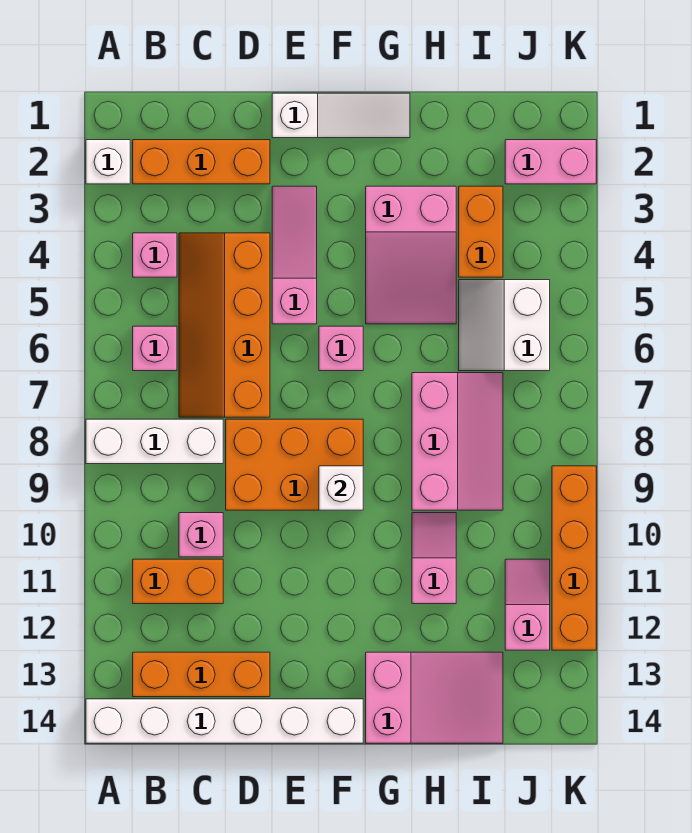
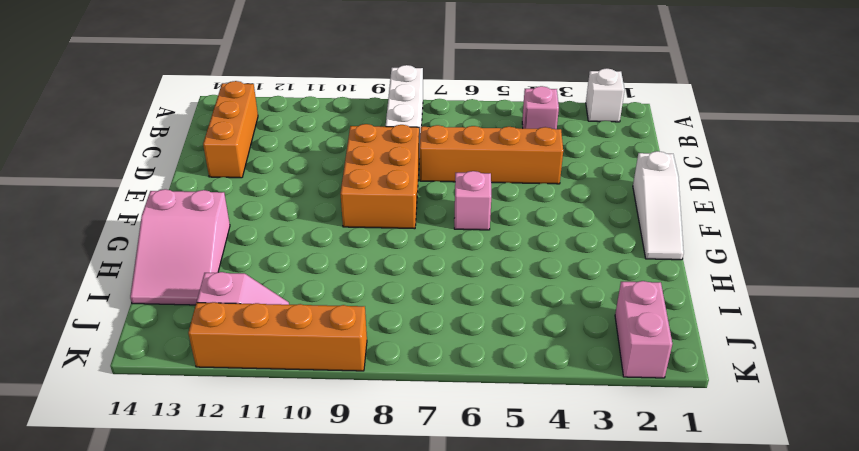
none -> white brick A14:F14 level 1
none -> orange brick B2:D2 level 1
none -> pink brick B6 level 1

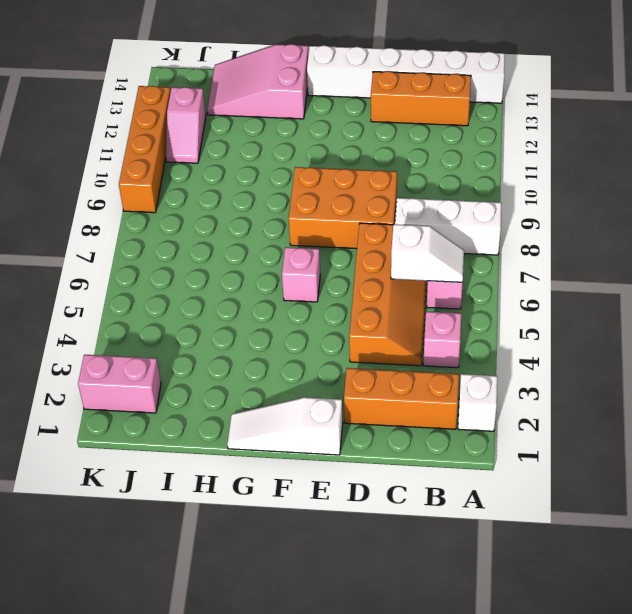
white slope B6:C6 level 2 top C -> none
none -> orange brick B11:C11 level 1
none -> pink brick C10 level 1
none -> pink slope E3:E5 level 1 top 5

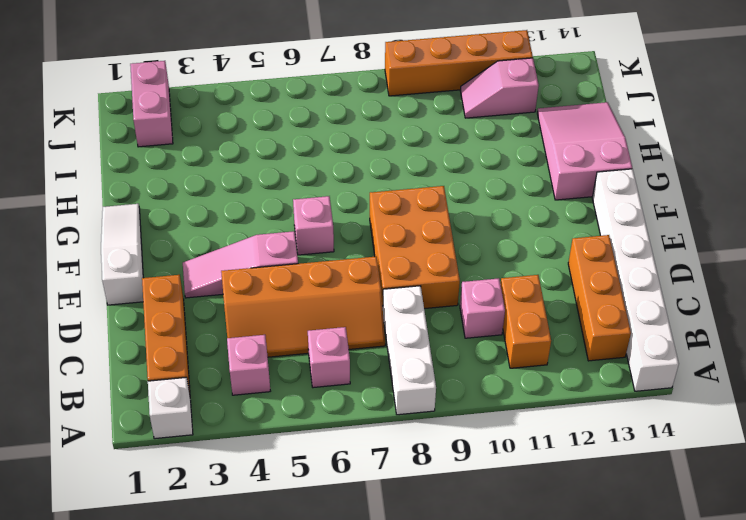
none -> pink slope G3:H5 level 1 top 3
none -> pink slope H7:I9 level 1 top H
none -> pink slope H10:H11 level 1 top 11

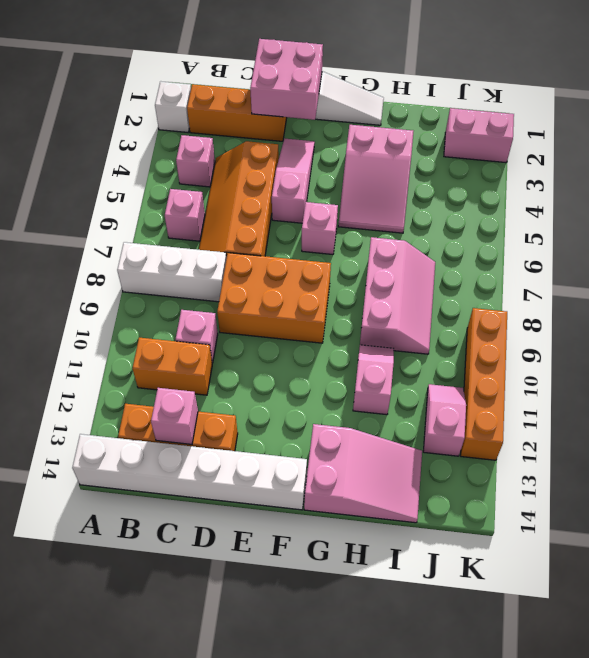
pink brick C13 level 2 -> none
pink brick D1:E2 level 2 -> none
none -> orange brick I3:I4 level 1
none -> white slope I5:J6 level 1 top J
none -> white brick F9 level 2

